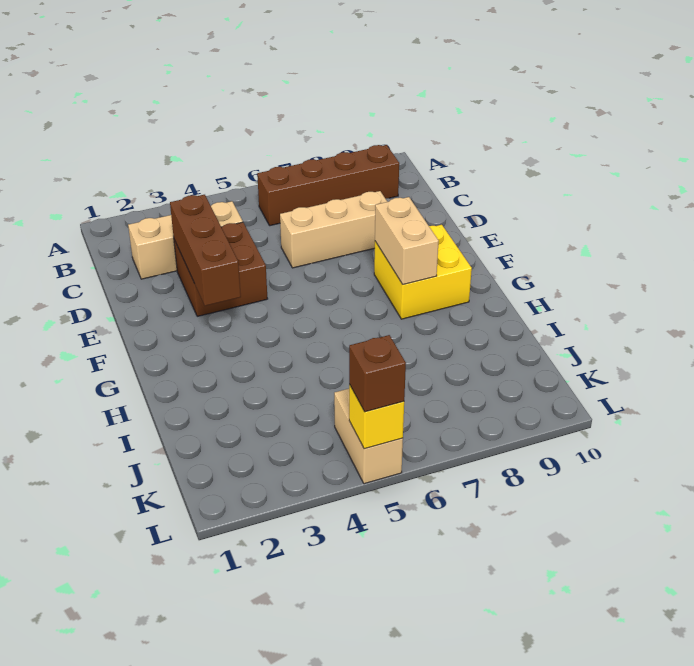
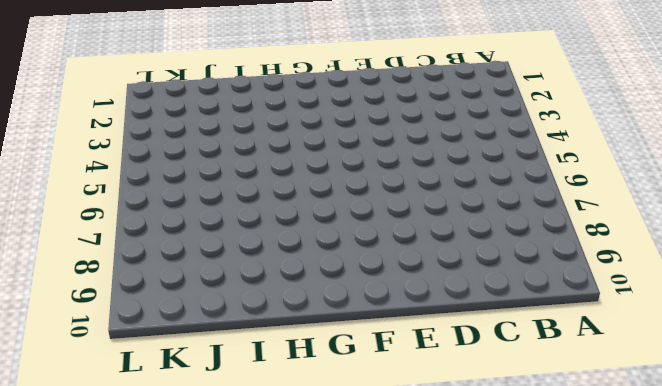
none -> brown brick B6:B9 level 1
none -> tan brick C2:C4 level 1

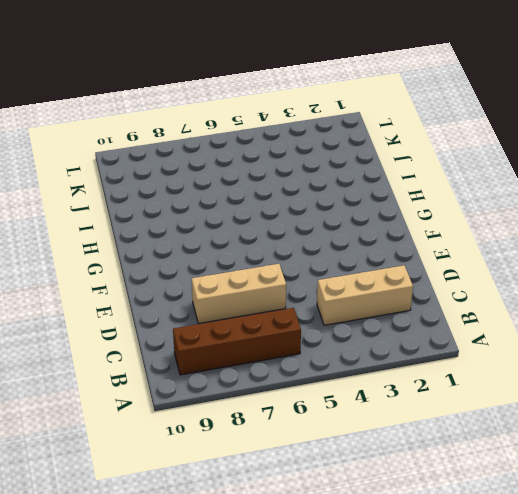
none -> brown brick D3:E4 level 1
none -> yellow brick F8:G9 level 1

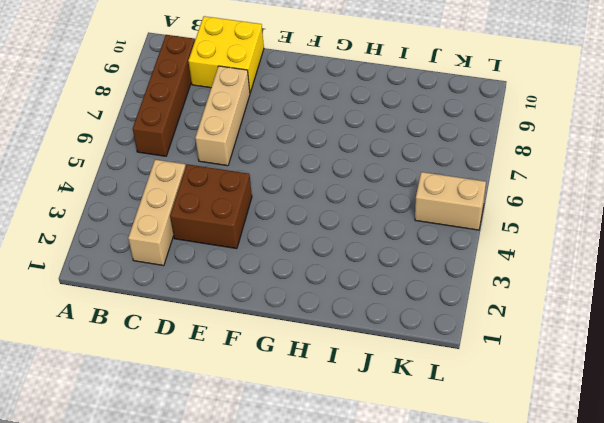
yellow brick C9:D10 level 1 -> yellow brick F8:G9 level 1
none -> brown brick D3:F3 level 2
none -> tan brick F8:G8 level 2

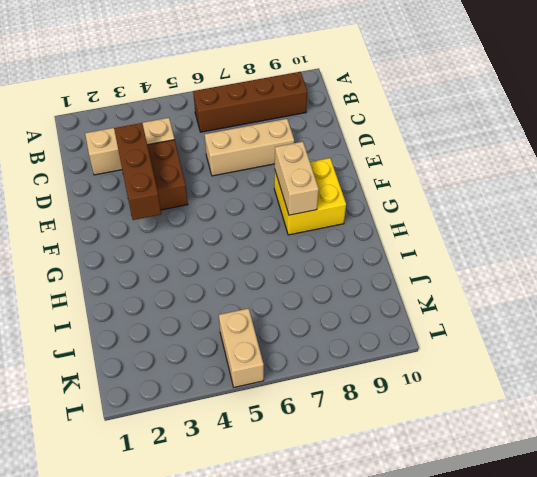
none -> yellow brick L5 level 2
none -> brown brick L5 level 3

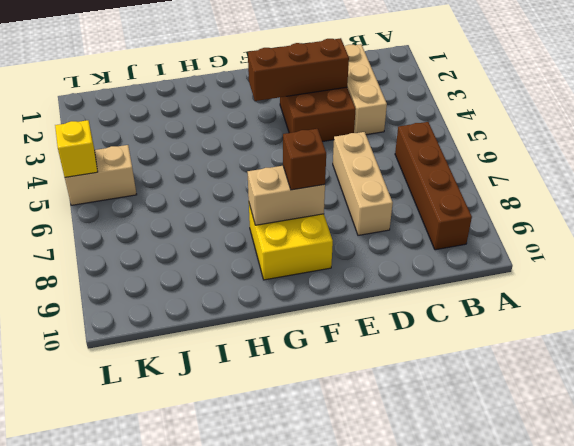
brown brick F8 level 3 -> brown brick L5 level 3

